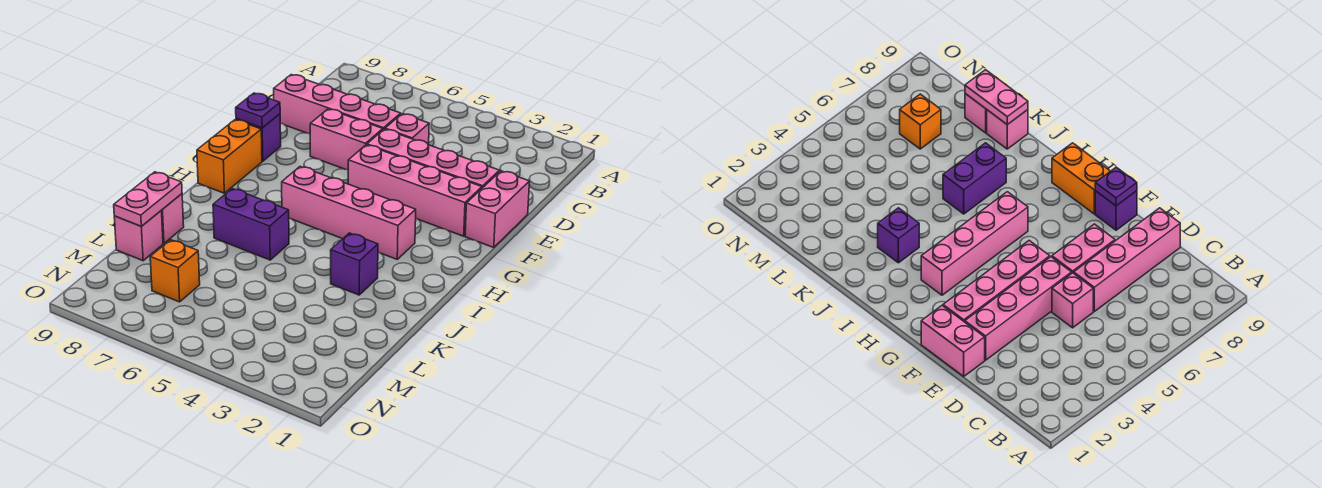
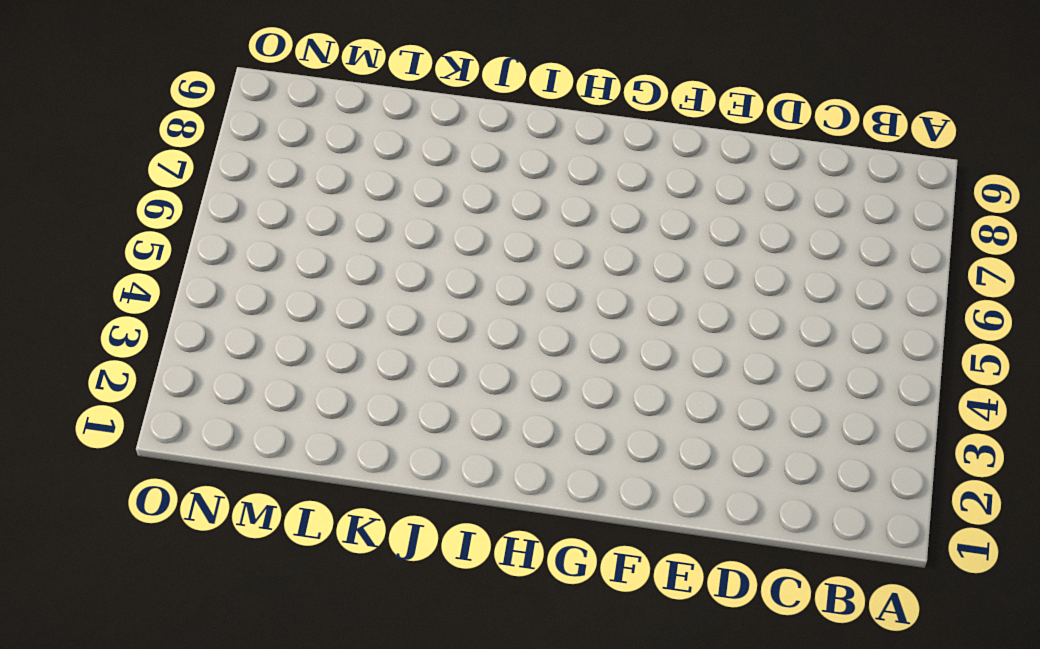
none -> pink brick D5 level 1
none -> pink brick D6:D9 level 1
none -> pink brick E1:F1 level 1

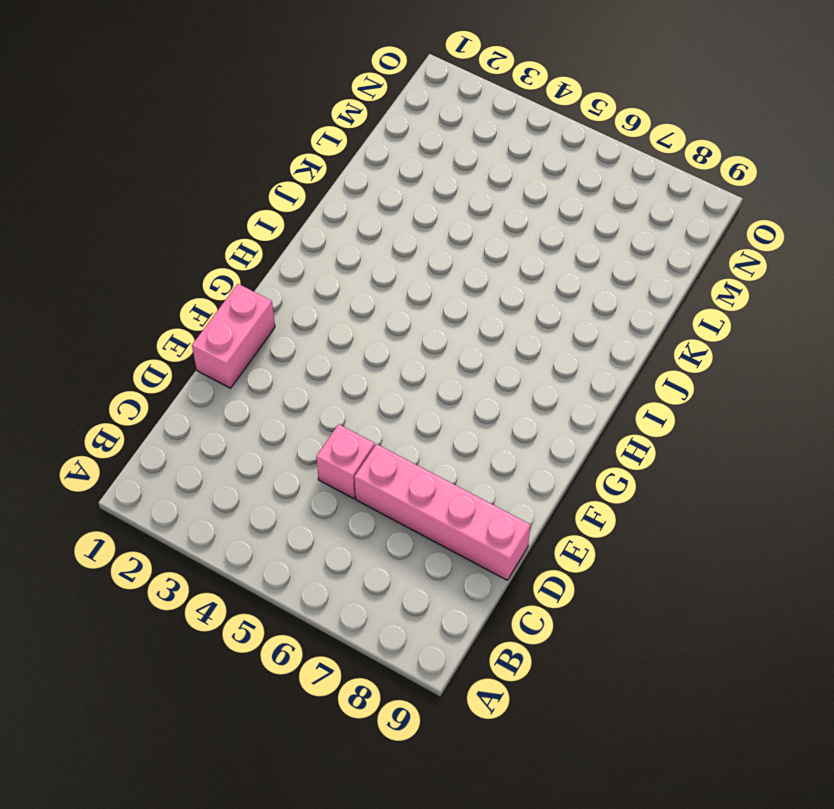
none -> pink brick E2:E5 level 1
none -> pink brick E6:E7 level 1
none -> pink brick F2:F5 level 1

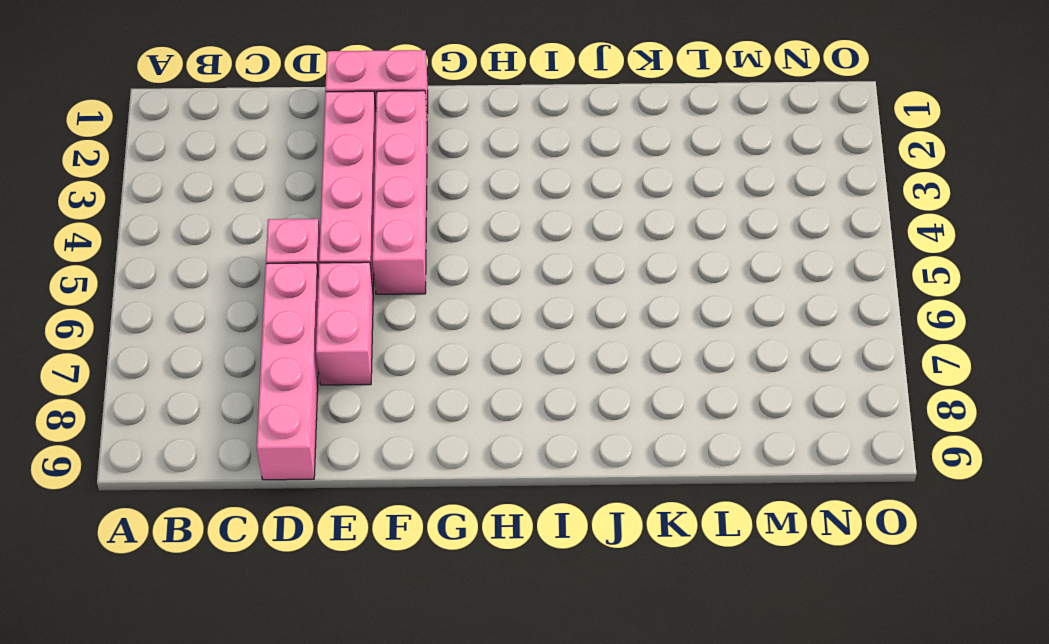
none -> purple brick F9 level 1
none -> orange brick G9:H9 level 1
none -> pink brick H3:H6 level 1

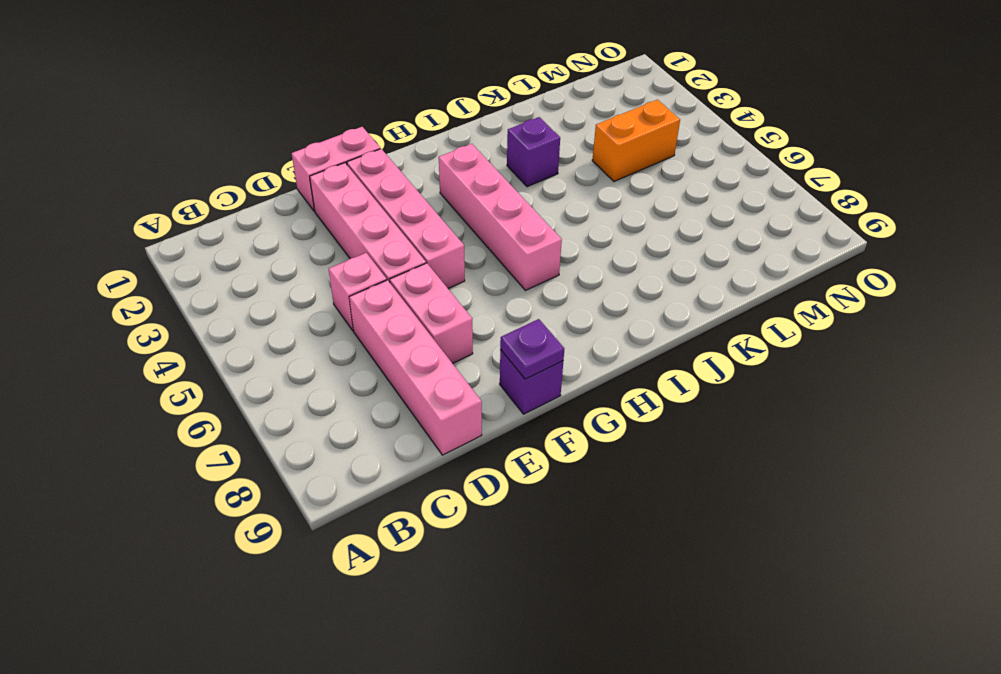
orange brick L4:M4 level 1 -> orange brick G9:H9 level 1
none -> purple brick J6:J7 level 1
none -> pink brick K9 level 1
none -> pink brick L9 level 1

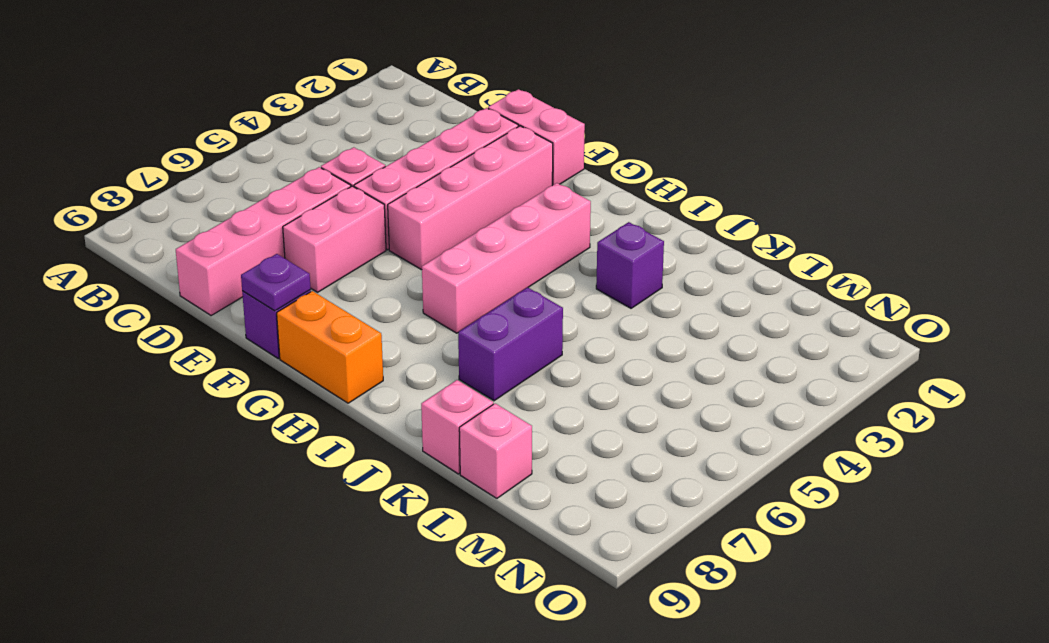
none -> orange brick M7 level 1
none -> pink plate K9:L9 level 2

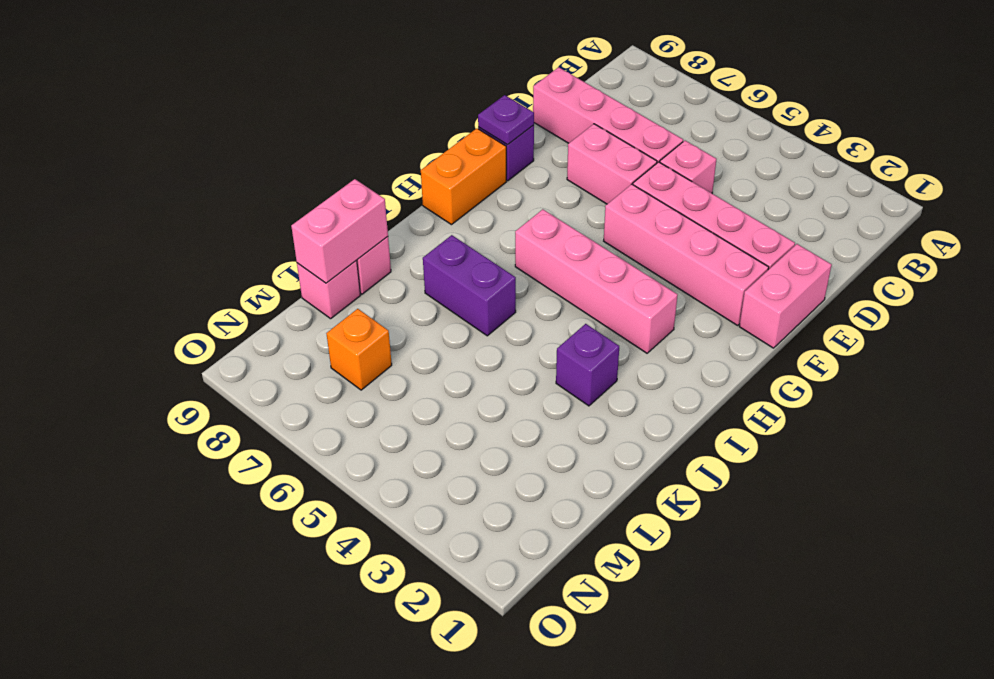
pink brick K9:L9 level 2 -> pink plate K9:L9 level 2

